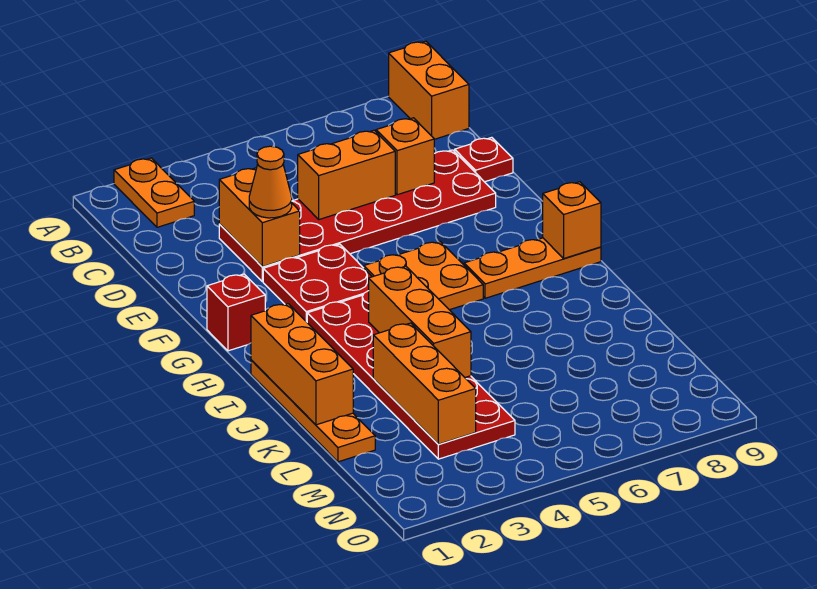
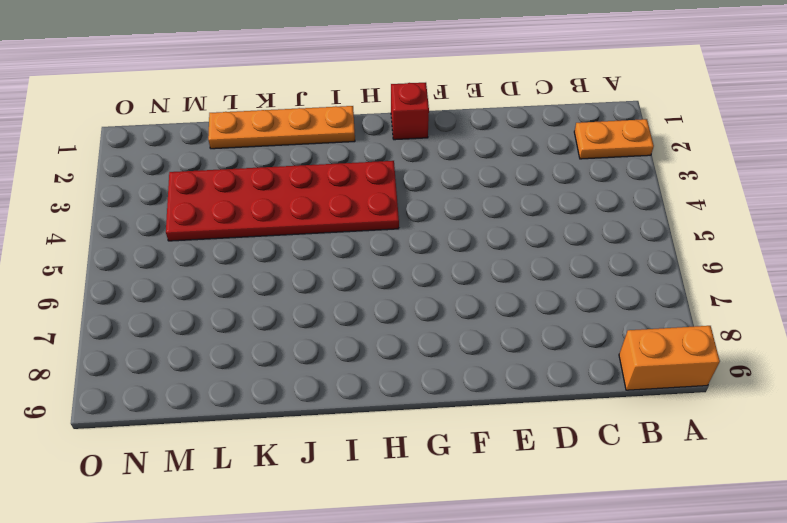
none -> red plate D3:E8 level 1
none -> red plate D9 level 1
none -> red plate F3:G4 level 1

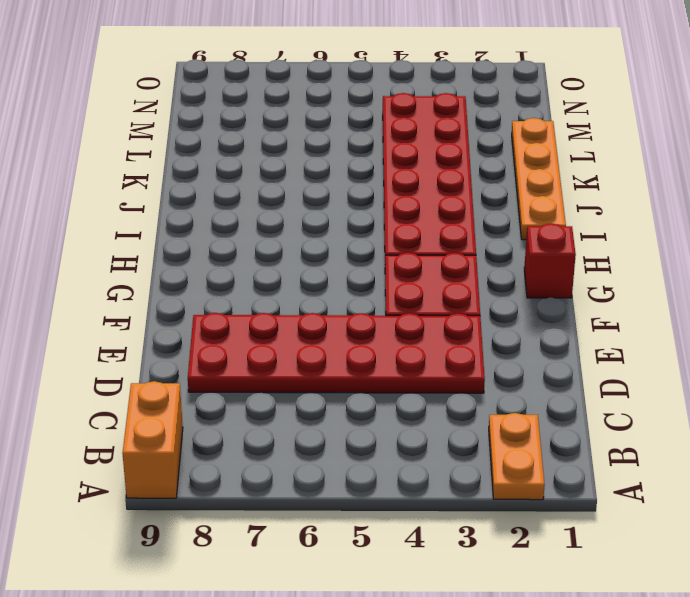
none -> red plate D9 level 1
none -> orange plate G5:H6 level 1
none -> orange plate H7:H9 level 1

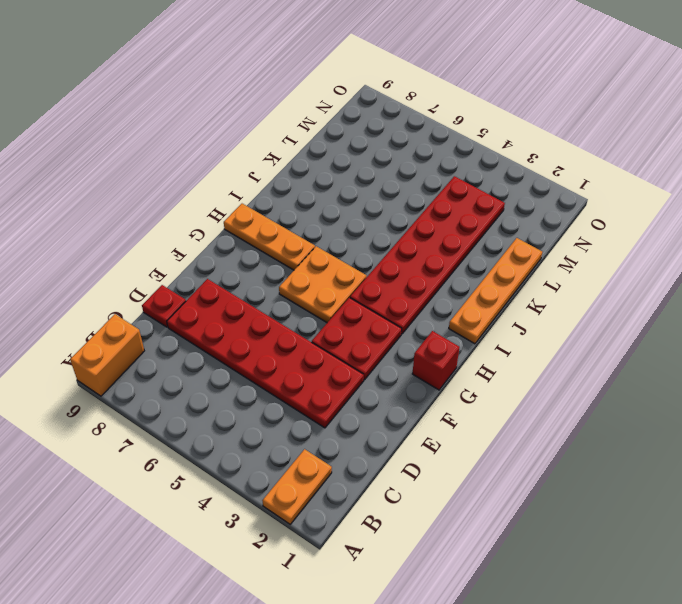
none -> orange brick D3:E3 level 2
none -> orange brick D5:D6 level 2
none -> orange brick D7 level 2

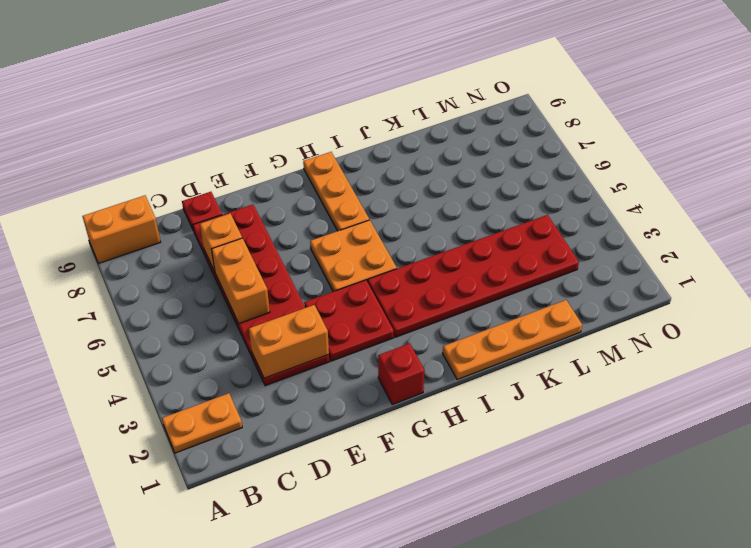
none -> orange brick H9 level 2
none -> orange brick I1:K1 level 2
none -> orange brick I4:K4 level 2

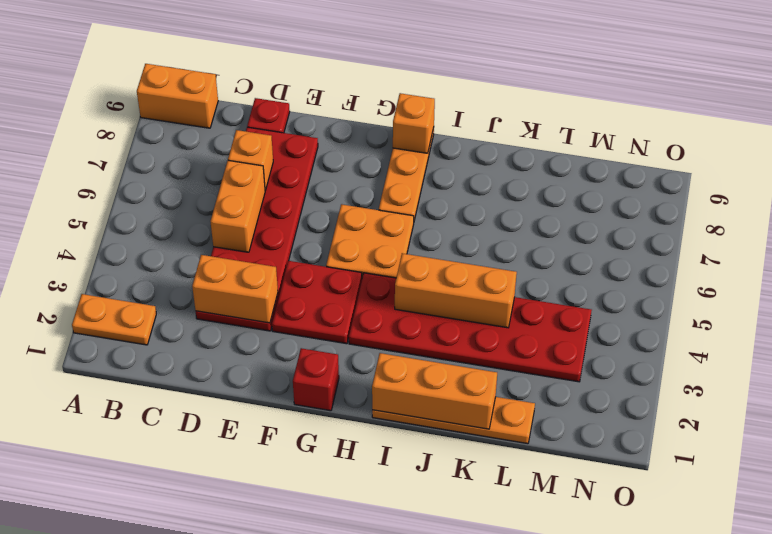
none -> orange brick K3:M3 level 2
none -> orange cone E3 level 3

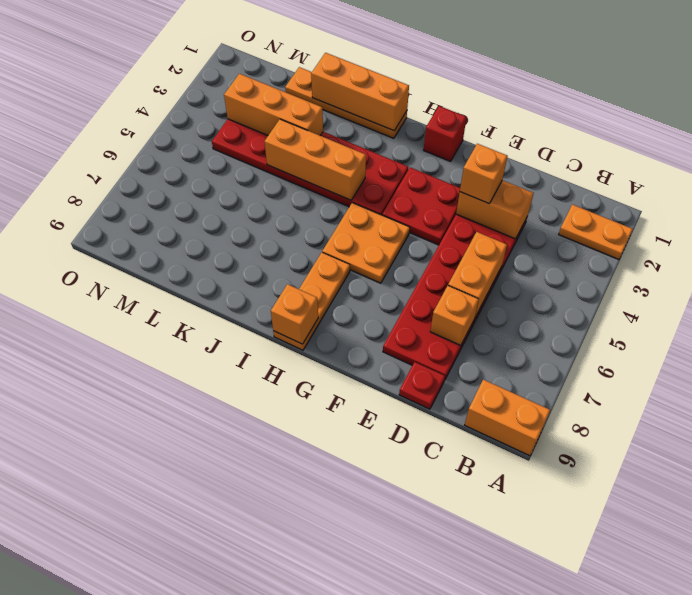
orange brick E3 level 3 -> orange cone E3 level 3

